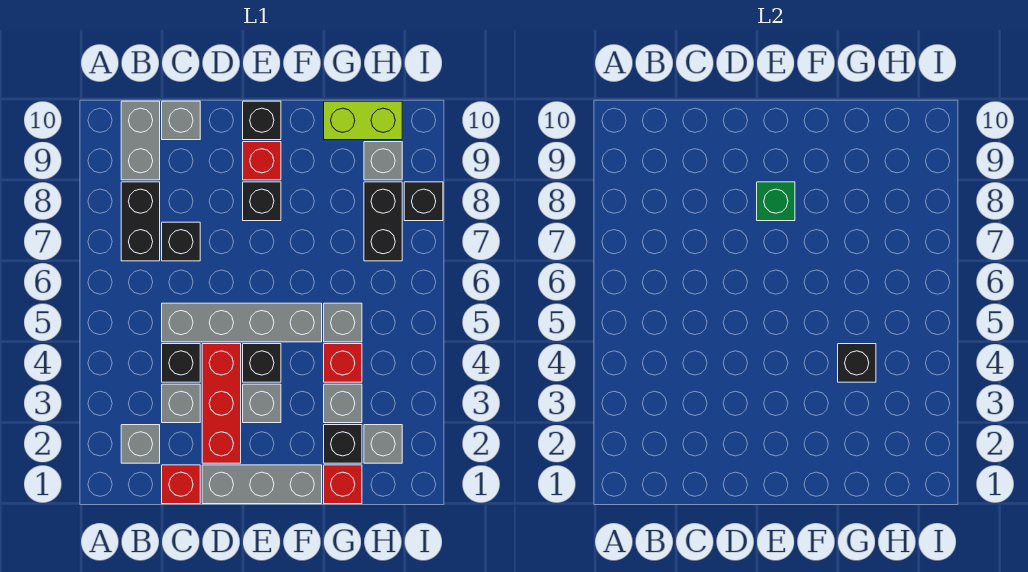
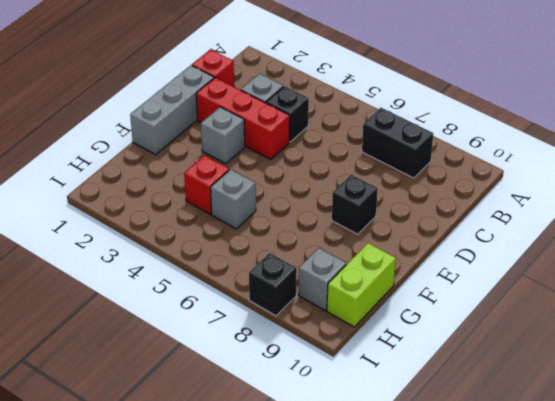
none -> grey brick B2 level 1
none -> grey brick B9:B10 level 1
none -> grey brick C5:F5 level 1

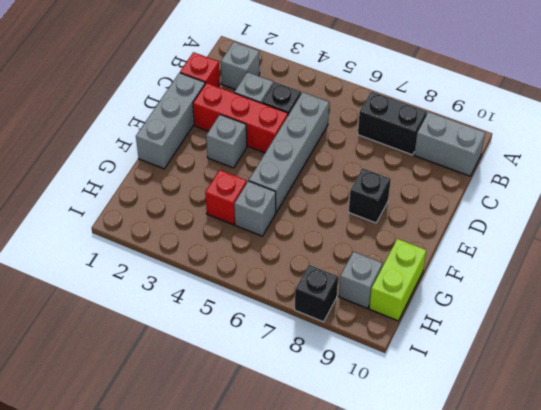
none -> black brick C7 level 1
none -> grey brick C10 level 1
none -> black brick E4 level 1

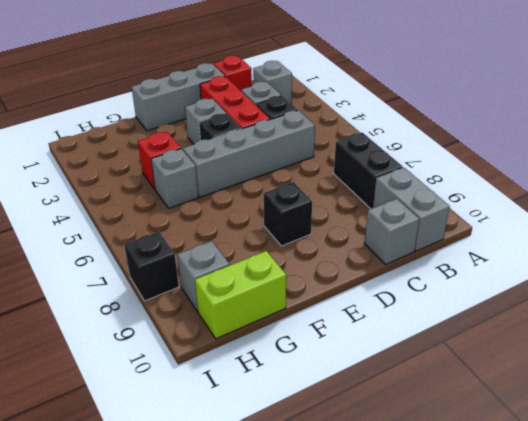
none -> black brick C7 level 1
none -> red brick E9 level 1
none -> black brick E10 level 1

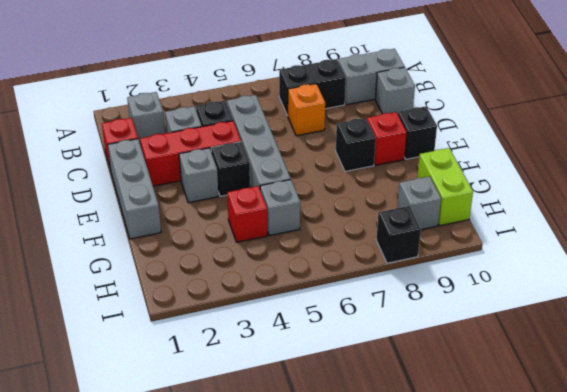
orange brick C7 level 1 -> black brick C7 level 1
none -> red brick G1 level 1
none -> black brick G2 level 1
none -> grey brick G3 level 1

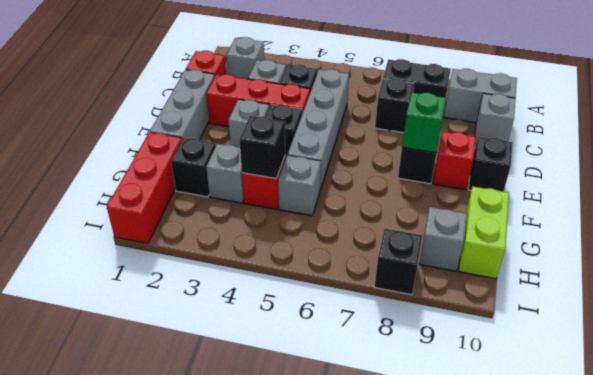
red brick G1:I1 level 1 -> red brick G1 level 1
none -> grey brick H2 level 1
none -> black brick H7:H8 level 1

